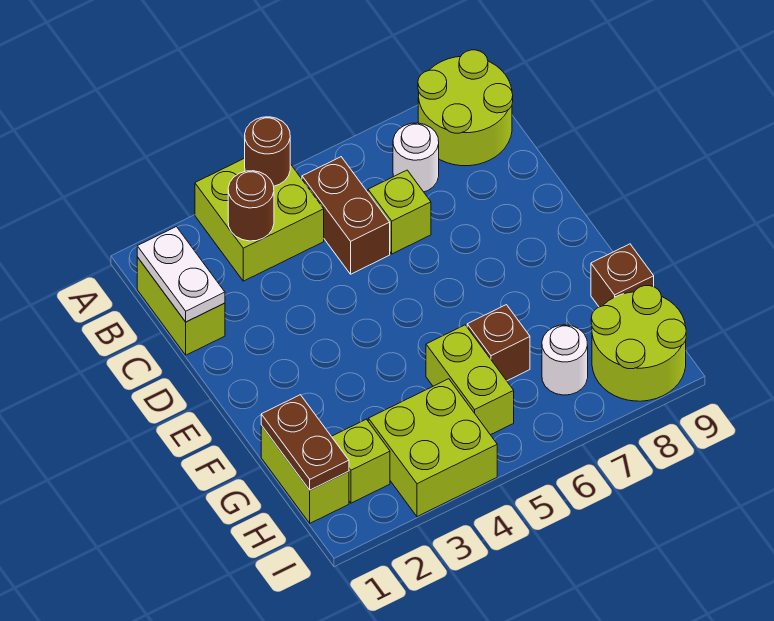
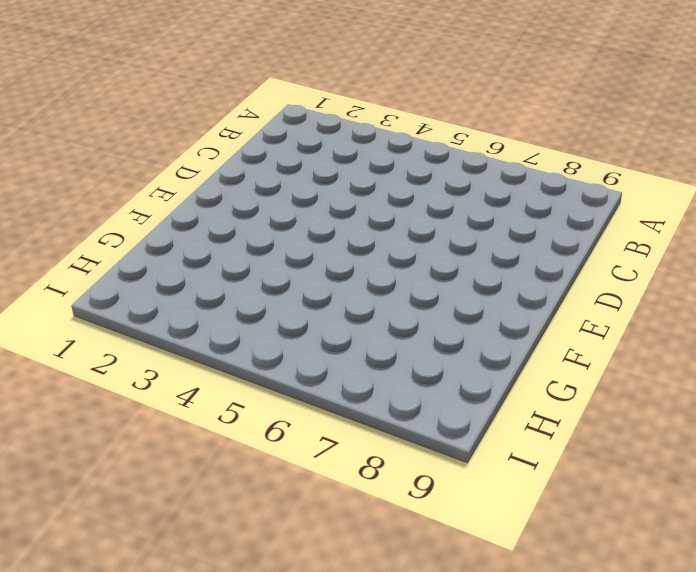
none -> lime brick A3:B4 level 1
none -> lime round brick A8:B9 level 1
none -> lime brick B1:C1 level 1

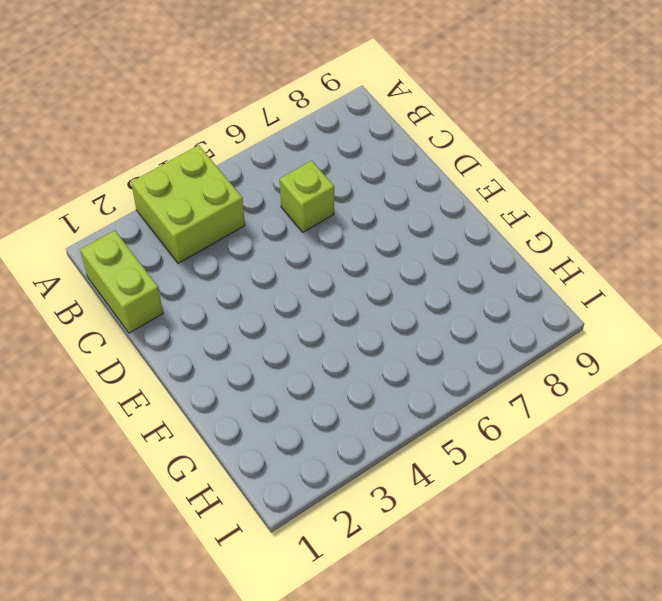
none -> lime round brick A8:B9 level 1
none -> brown brick B5:C5 level 1
none -> white round brick B7 level 1

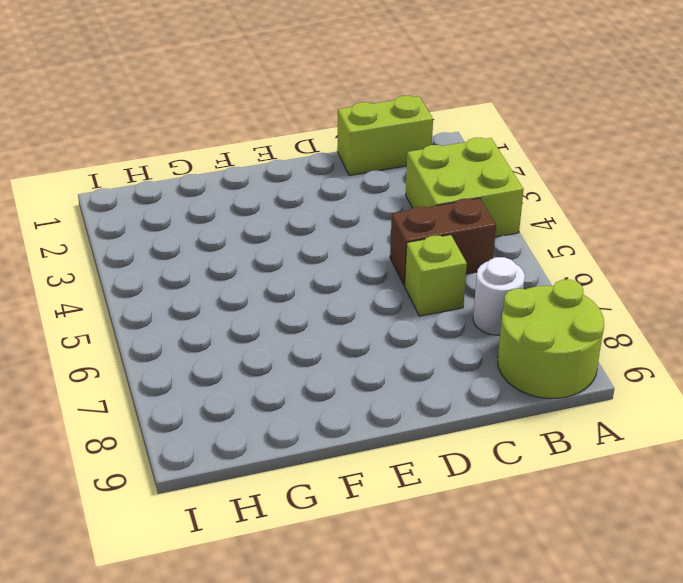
none -> lime brick G1:H1 level 1
none -> lime brick G5:H5 level 1
none -> brown brick G6 level 1

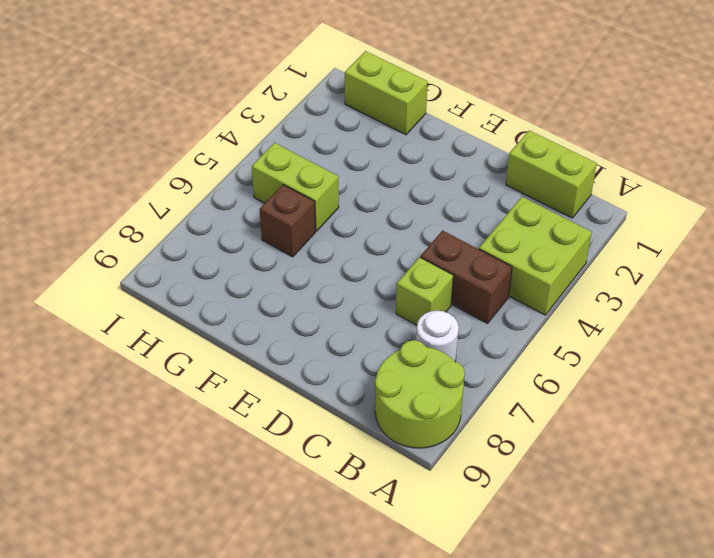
none -> brown brick G9 level 1
none -> lime brick H2 level 1
none -> lime brick H3:I4 level 1

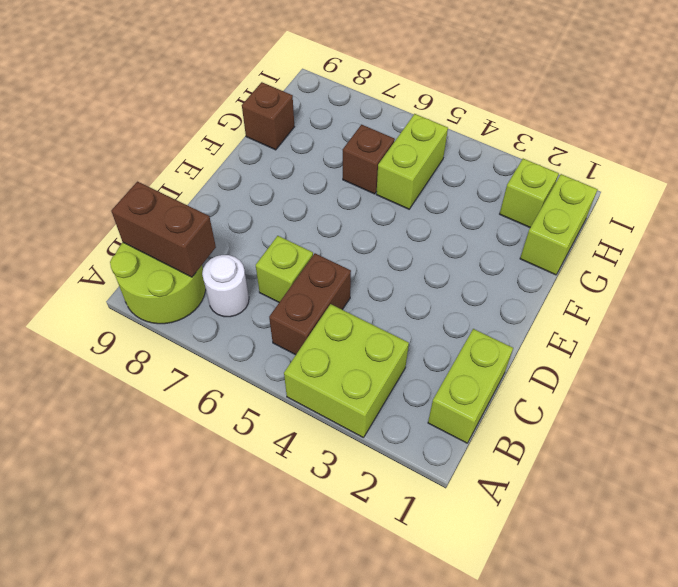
brown brick B8:B9 level 2 -> none
none -> lime brick H3:I4 level 1
none -> white round brick H7 level 1
none -> lime round brick H8:I9 level 1

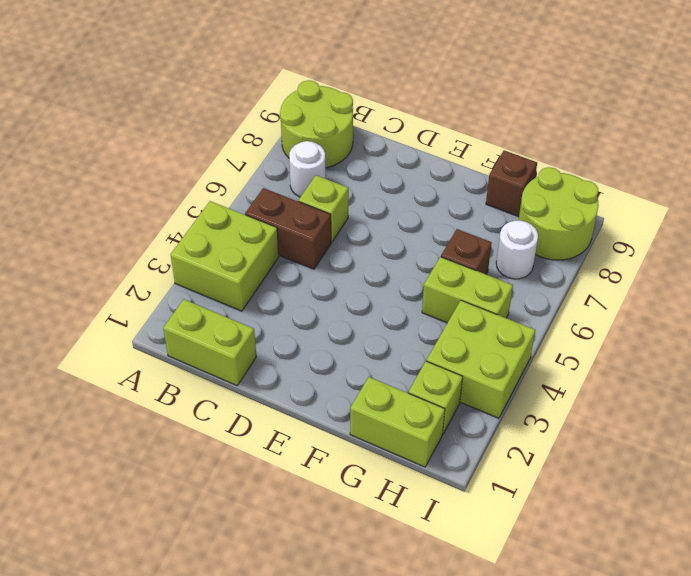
none -> brown round brick A4 level 2
none -> white plate B1:C1 level 2
none -> brown round brick B3 level 2

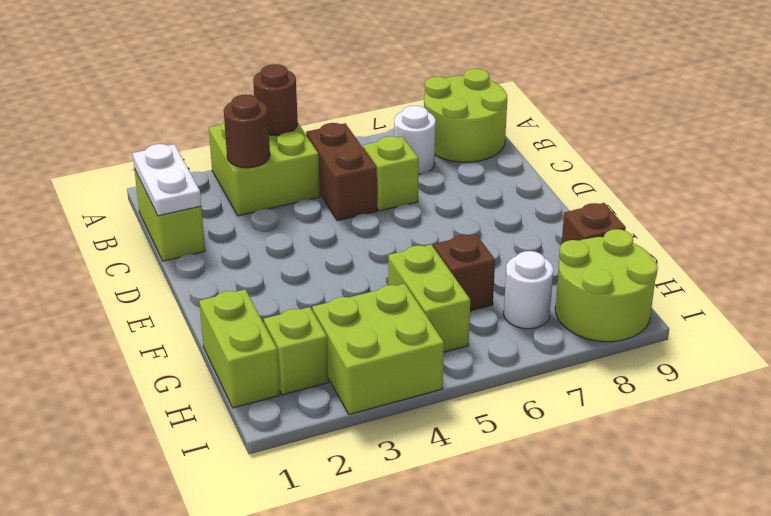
none -> brown plate G1:H1 level 2

